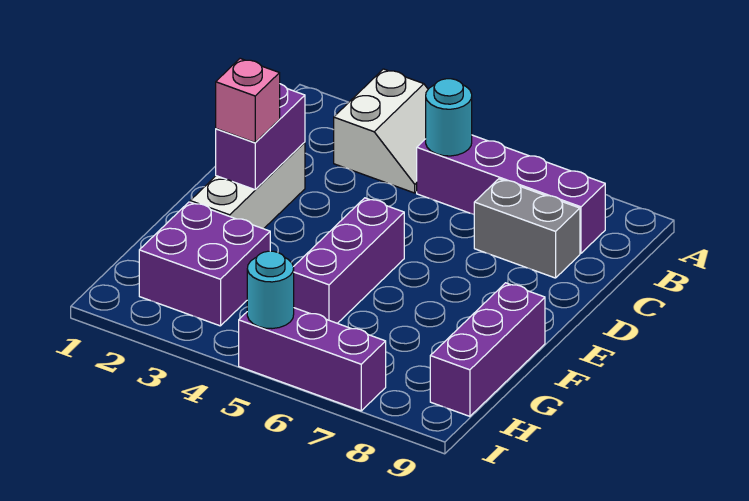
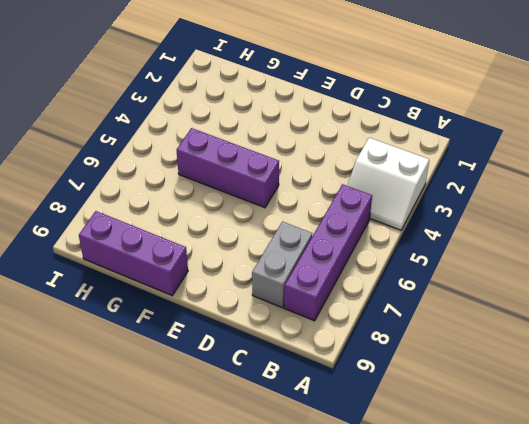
none -> white brick D2:F2 level 1
none -> purple brick G2:H3 level 1
none -> purple brick I5:I7 level 1

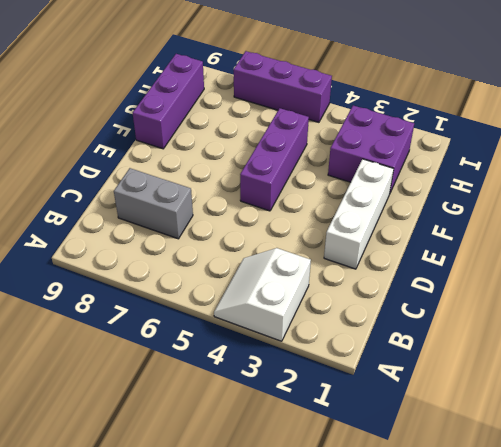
none -> purple brick B5:B8 level 1
none -> cyan round brick B5 level 2
none -> purple brick D2:E2 level 2

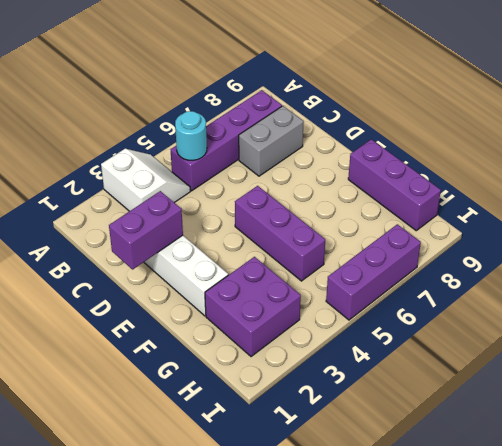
purple brick D1:D2 level 2 -> purple brick D2:E2 level 2
none -> cyan round brick I5 level 2
none -> pink brick E2 level 3

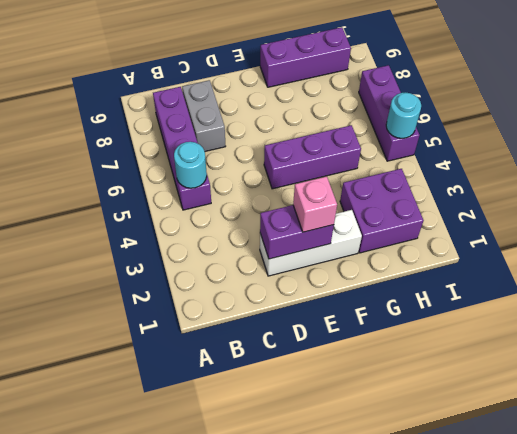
none -> white slope A3:B4 level 1 top 3

